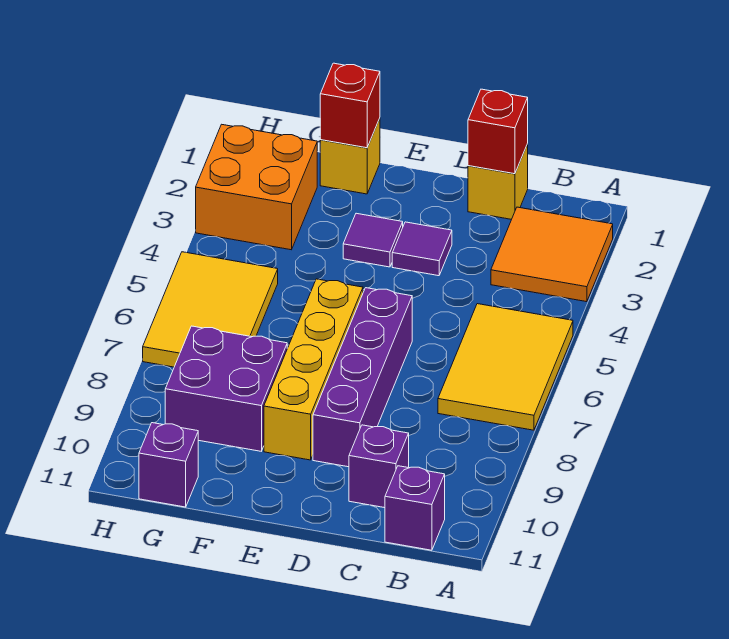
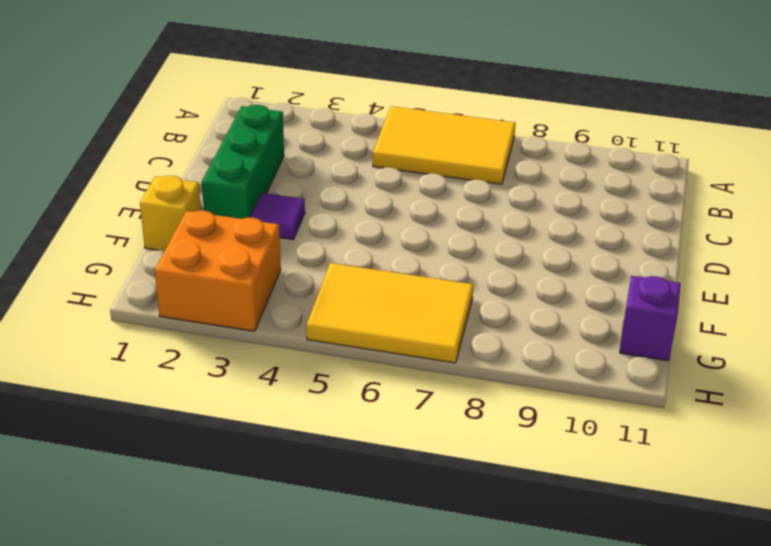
green brick C2:E2 level 1 -> none
none -> orange tile A2:B3 level 1
none -> purple brick B11 level 1
none -> yellow brick C1 level 1

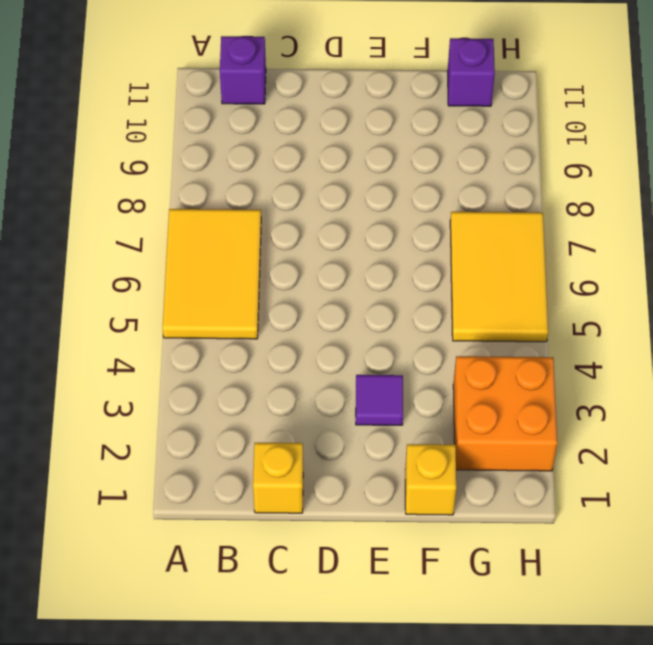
none -> orange tile A2:B3 level 1
none -> purple brick C10 level 1
none -> purple tile D3 level 1

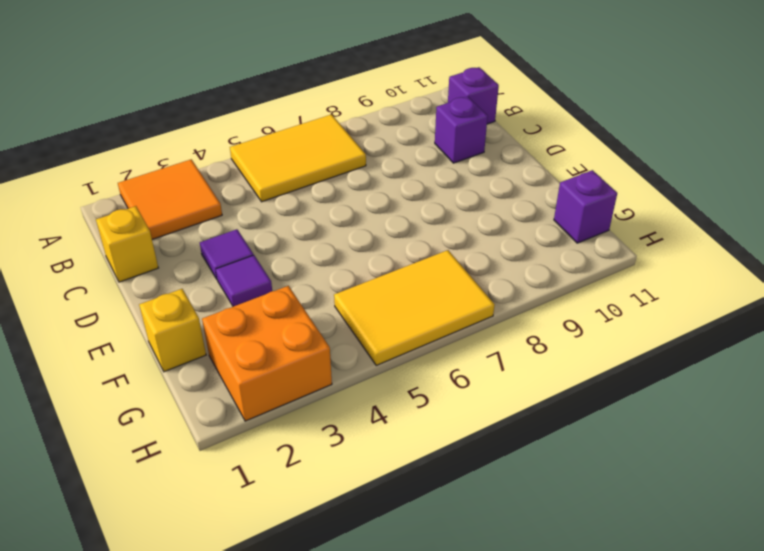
none -> purple brick D6:D9 level 1
none -> yellow brick E6:E9 level 1
none -> purple brick F8:G9 level 1

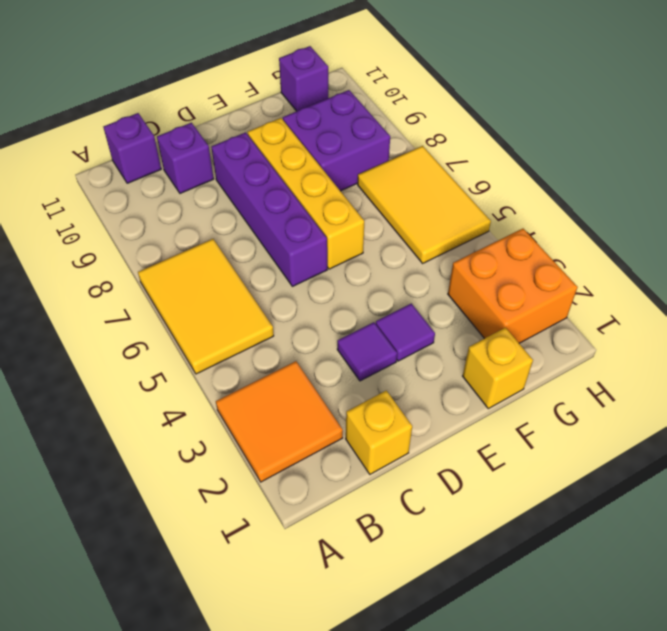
none -> red brick C1 level 2
none -> red brick F1 level 2

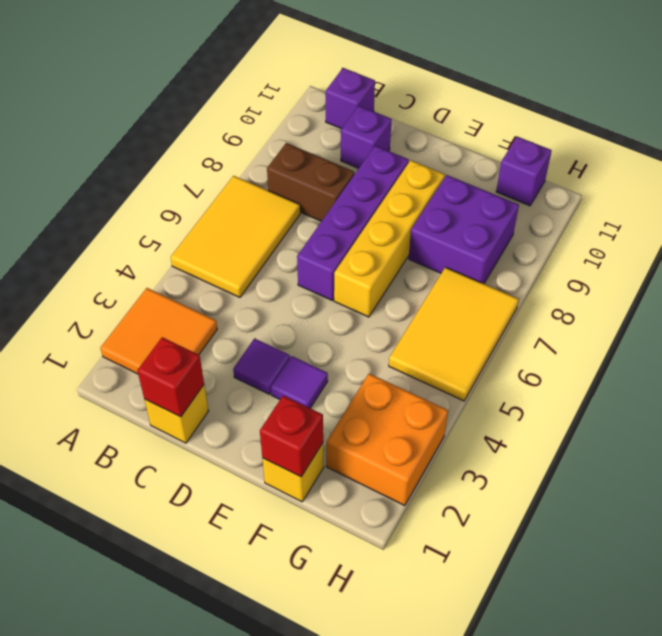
brown brick B8:C8 level 1 -> none

